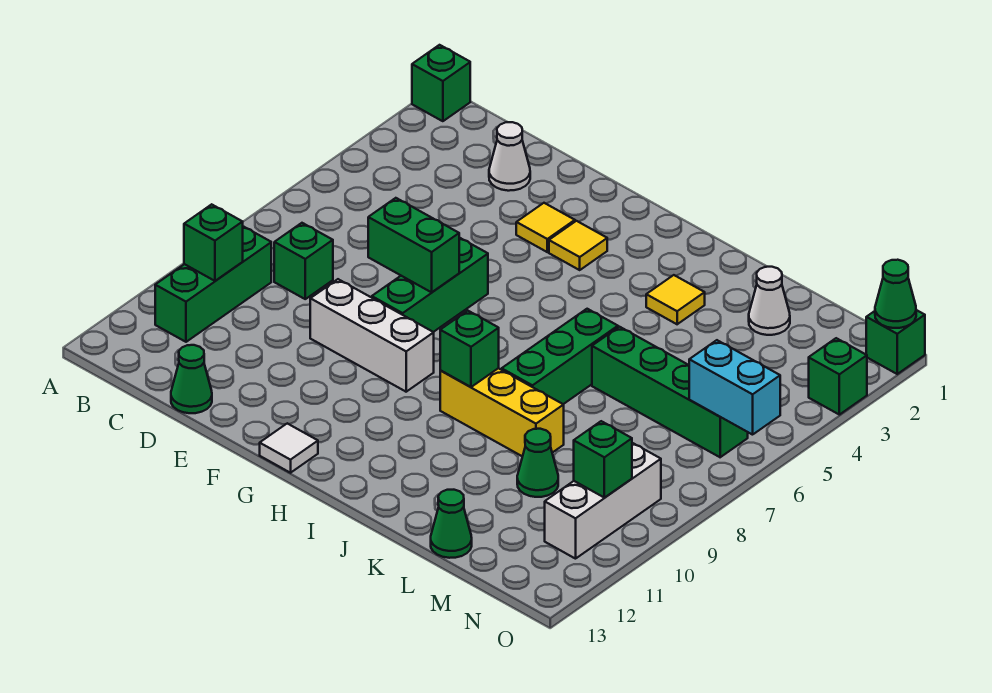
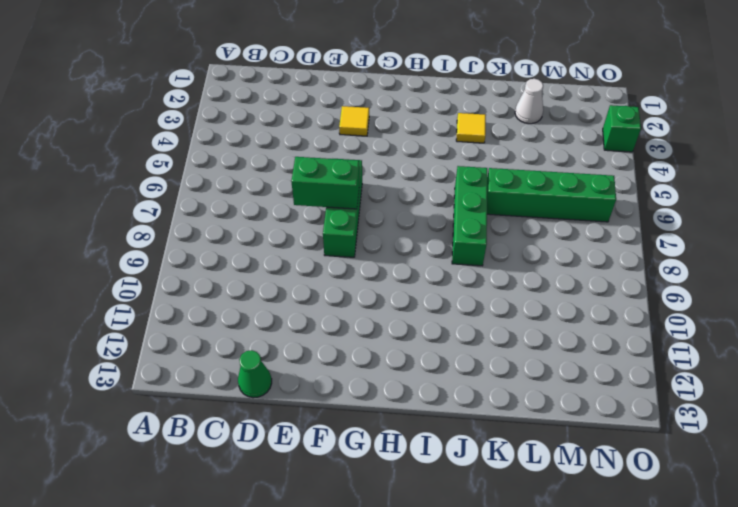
none -> green brick A1 level 1
none -> green brick B9:B11 level 1
none -> green brick C8 level 1

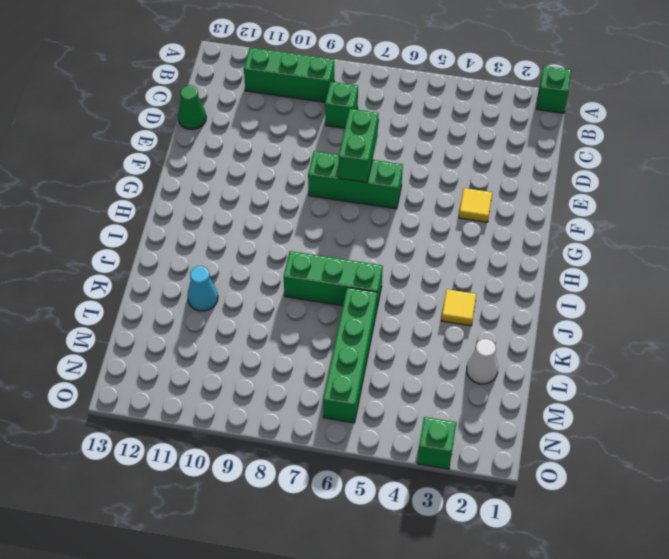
cyan cone K11 level 1 -> none
none -> white cone D2 level 1
none -> white brick E9:G9 level 1
none -> yellow tile G3 level 1

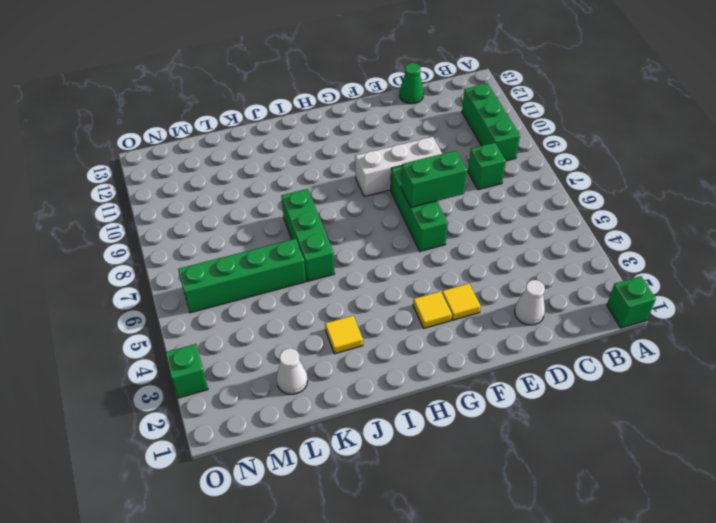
none -> white tile G13 level 1
none -> yellow brick I9:K9 level 1
none -> green cone L10 level 1

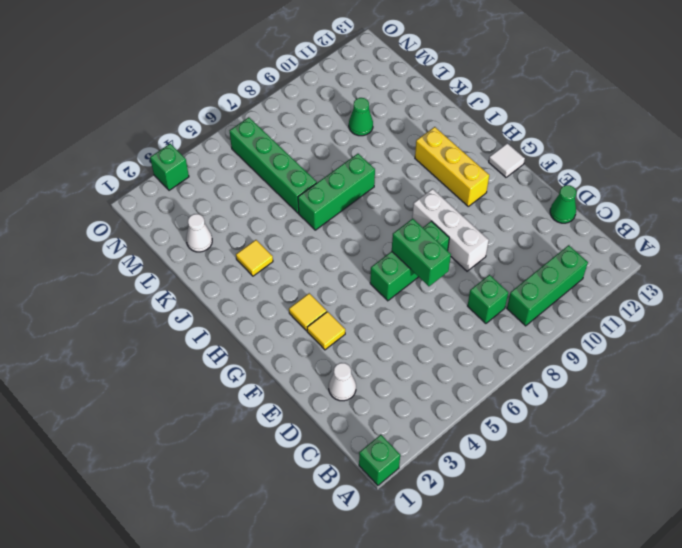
yellow brick G11:I11 level 1 -> yellow brick I9:K9 level 1
none -> green cone L13 level 1
none -> white brick N9:N11 level 1
none -> green brick O1 level 1

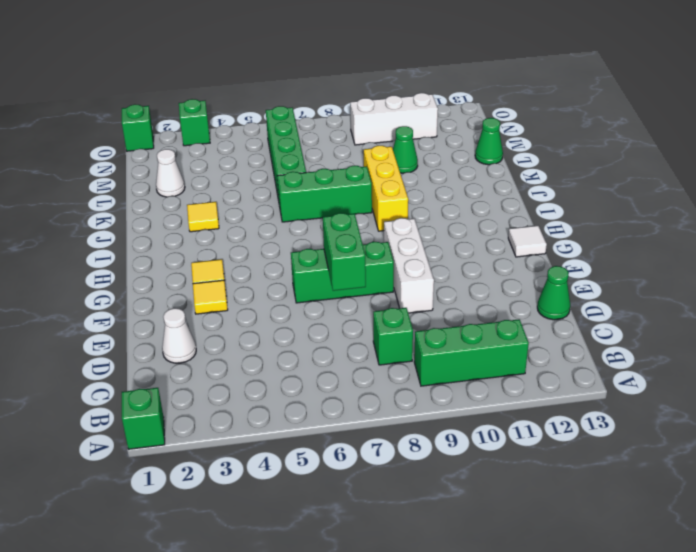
none -> green brick B10 level 2
none -> green brick I9 level 2
none -> cyan brick N6:O6 level 2

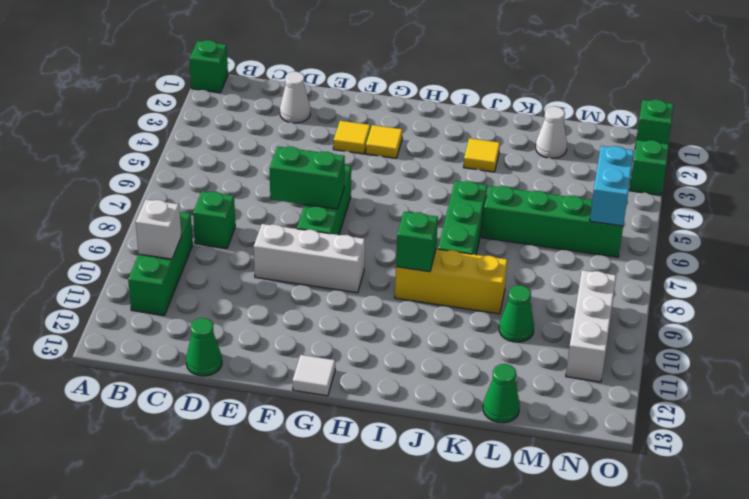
white brick B10 level 2 -> green brick B10 level 2
cyan brick N5:N6 level 2 -> cyan brick N6:O6 level 2
none -> green brick N10 level 2
none -> green cone O1 level 2

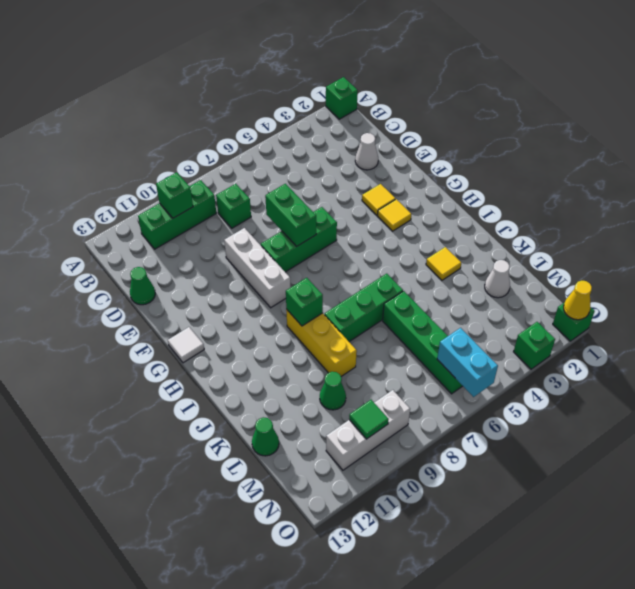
green tile N10 level 2 -> green brick N10 level 2
yellow cone O1 level 2 -> green cone O1 level 2

